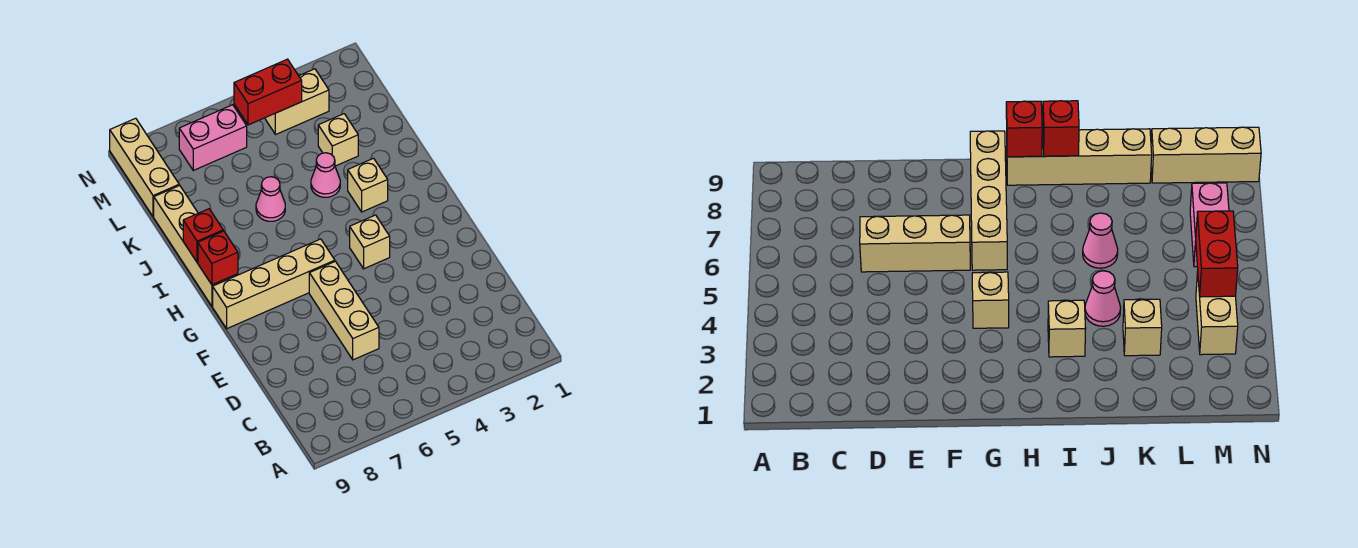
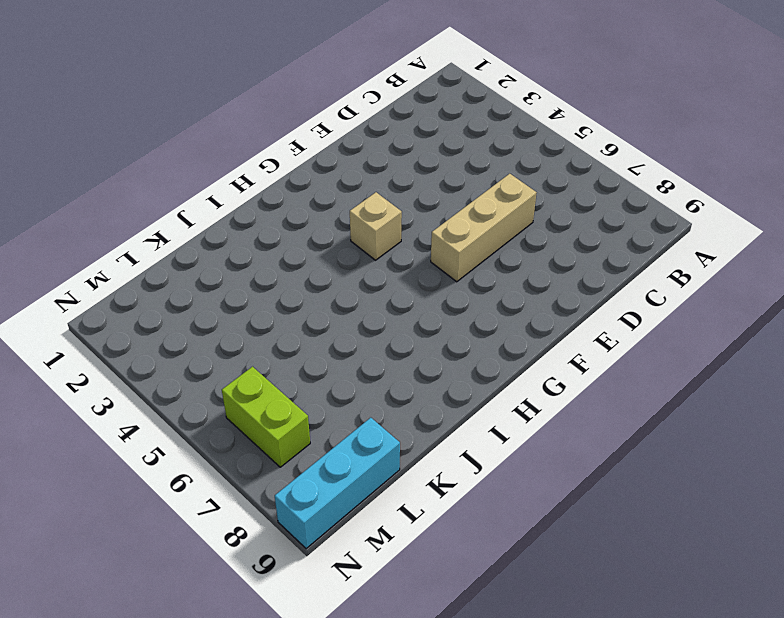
cyan brick L9:N9 level 1 -> tan brick L9:N9 level 1
lime brick M6:M7 level 1 -> pink brick M6:M7 level 1
none -> tan brick G6:G9 level 1
none -> tan brick H9:K9 level 1
none -> tan brick I3 level 1

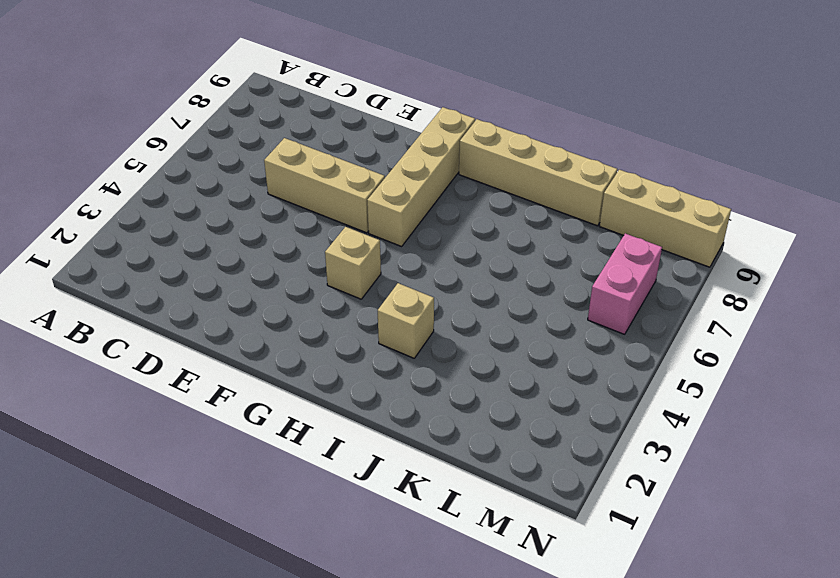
none -> pink cone J4 level 1
none -> pink cone J6 level 1
none -> tan brick K3 level 1

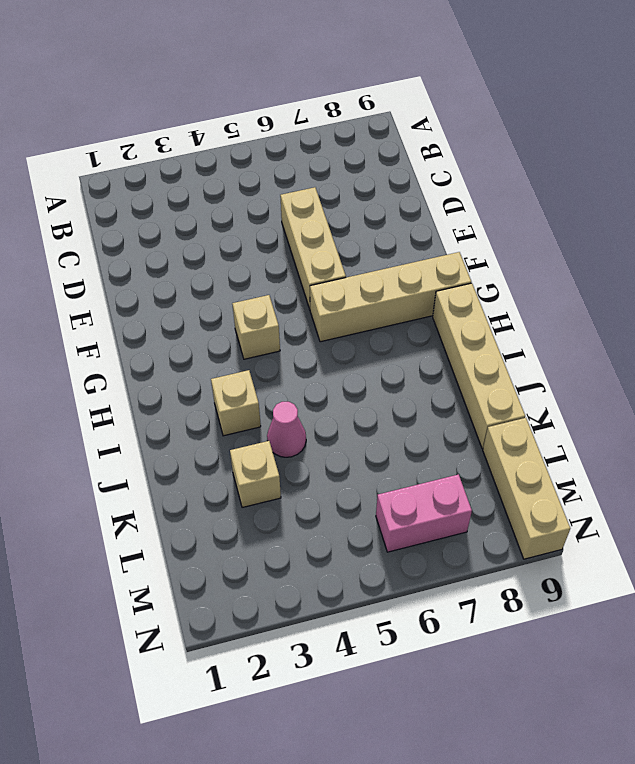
none -> pink cone J6 level 1
none -> tan brick M3:M4 level 1
none -> red brick H9 level 2

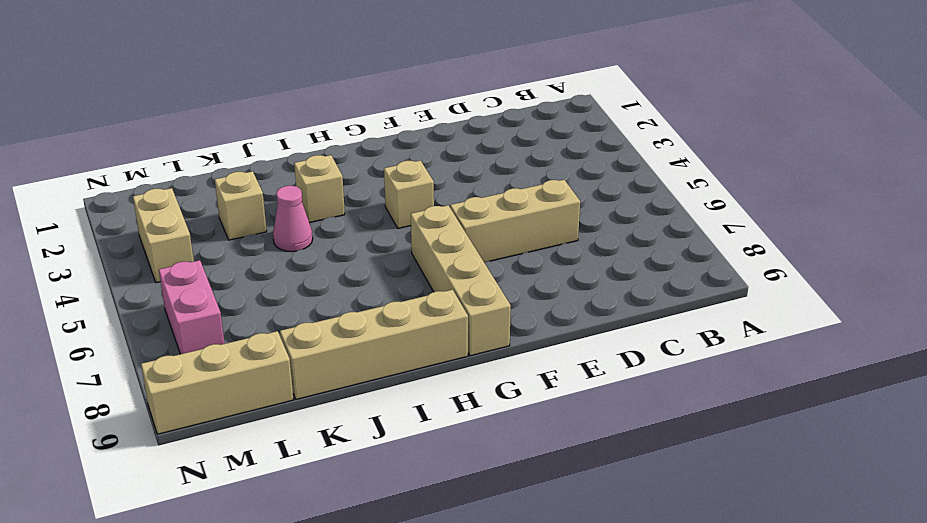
none -> pink cone J6 level 1
none -> red brick H9 level 2
none -> red brick I9 level 2

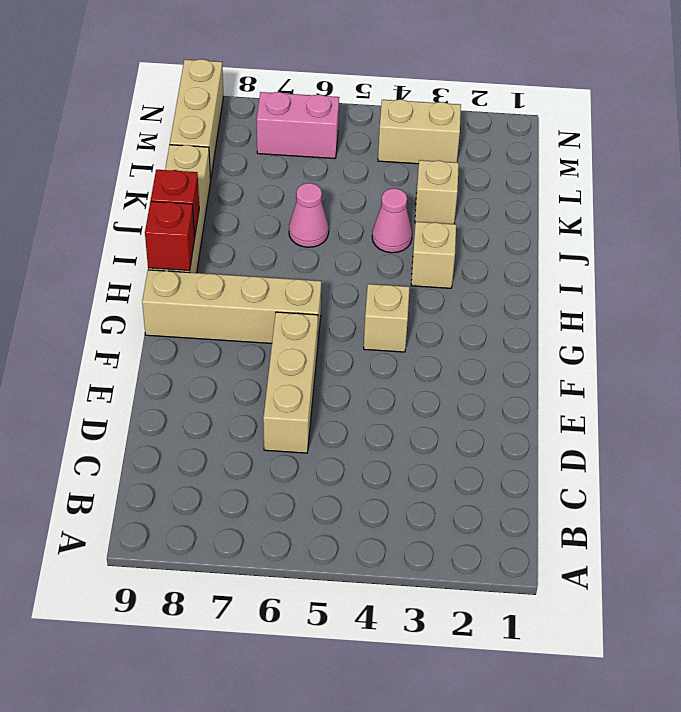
none -> red brick M4:M5 level 2

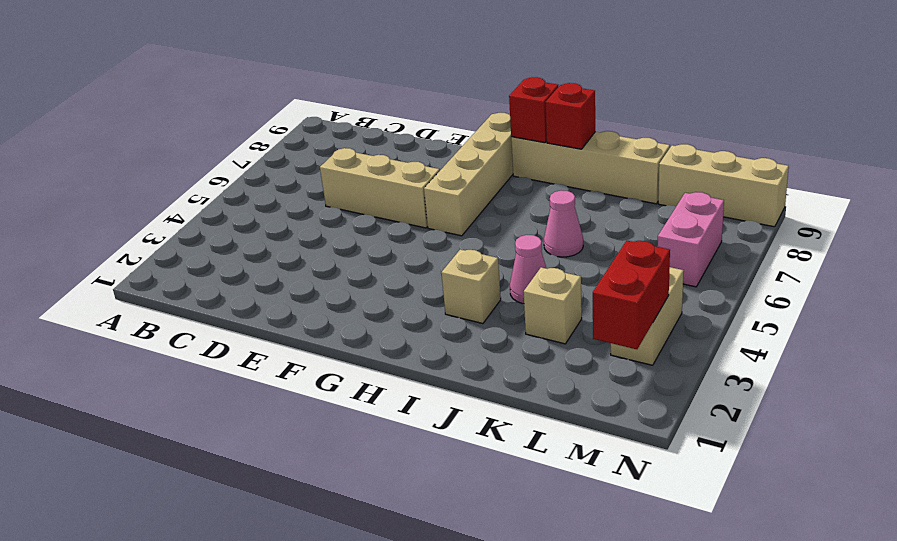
red brick M2:M3 level 2 -> red brick M4:M5 level 2
none -> tan brick G4 level 1

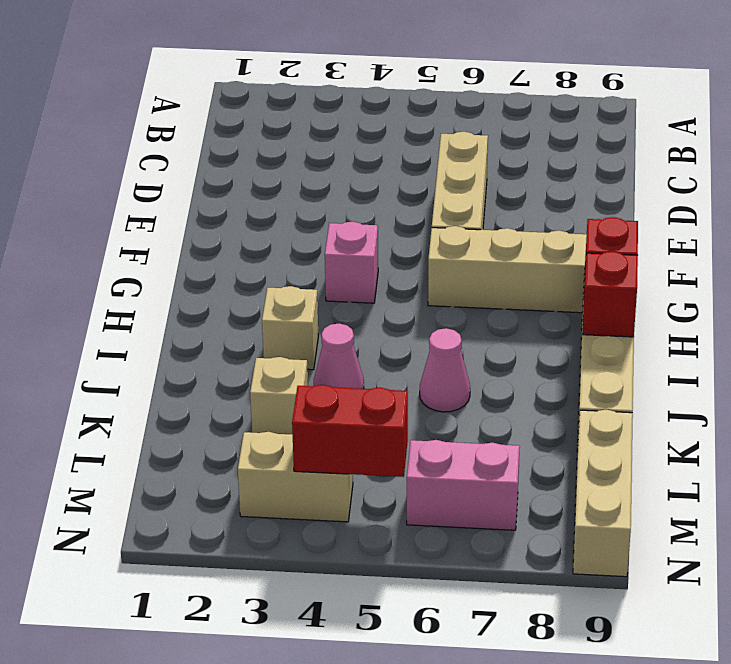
pink brick G4 level 1 -> tan brick G4 level 1

